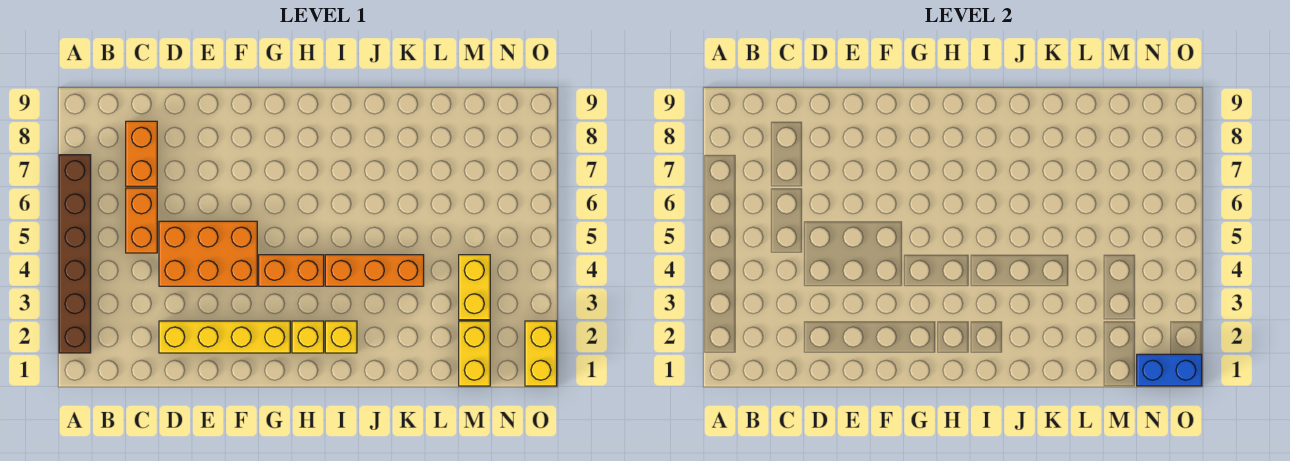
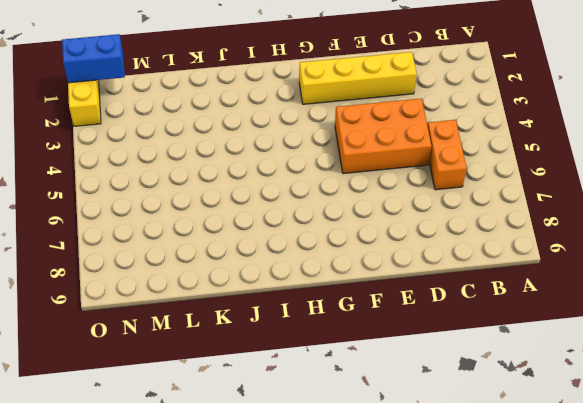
none -> brown brick A2:A7 level 1
none -> orange brick C7:C8 level 1
none -> orange brick G4:H4 level 1

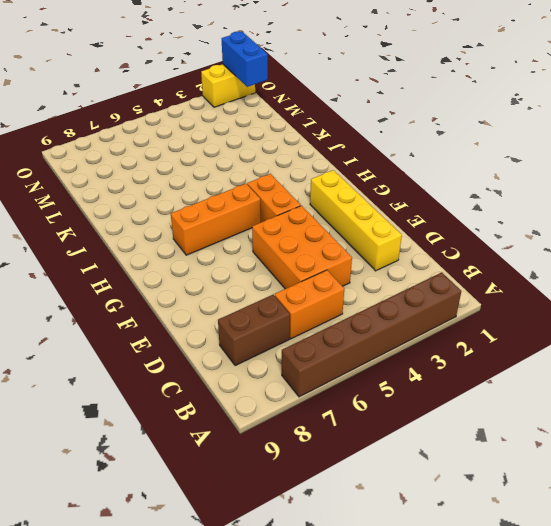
brown brick C7:C8 level 1 -> orange brick C7:C8 level 1
orange brick H5:H7 level 1 -> orange brick I4:K4 level 1
none -> yellow brick H2 level 1
none -> yellow brick I2 level 1
none -> yellow brick M1:M2 level 1

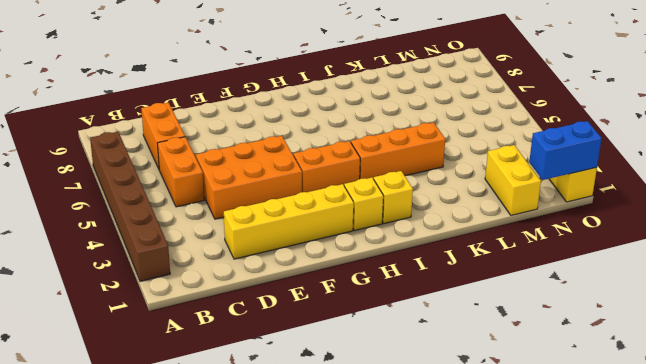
none -> yellow brick M3:M4 level 1

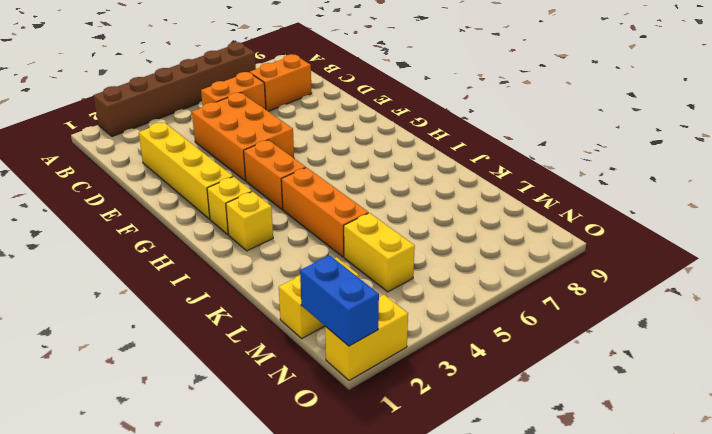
yellow brick L4:M4 level 1 -> yellow brick M3:M4 level 1

